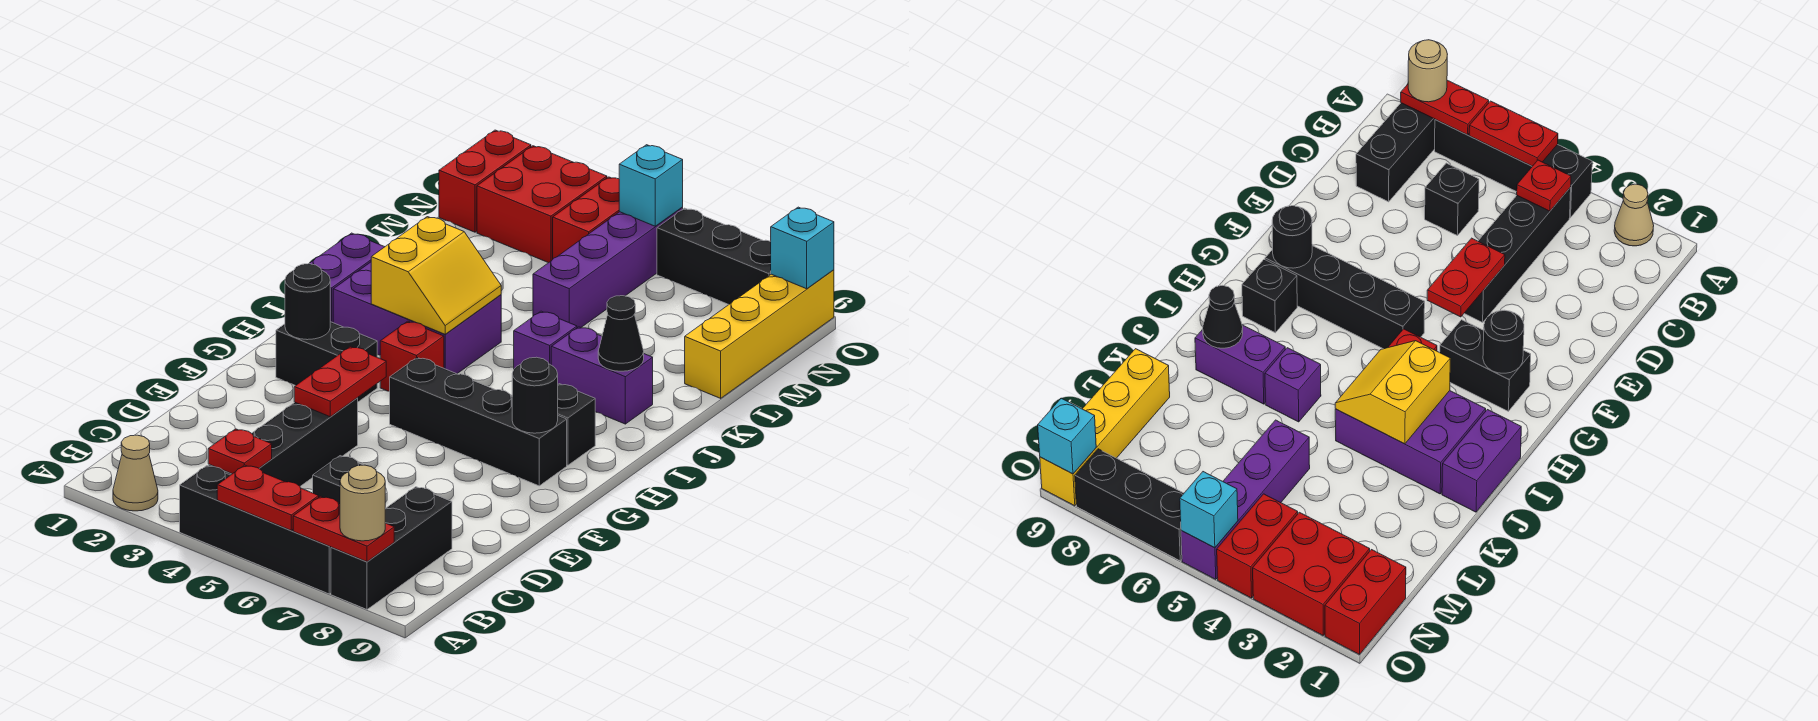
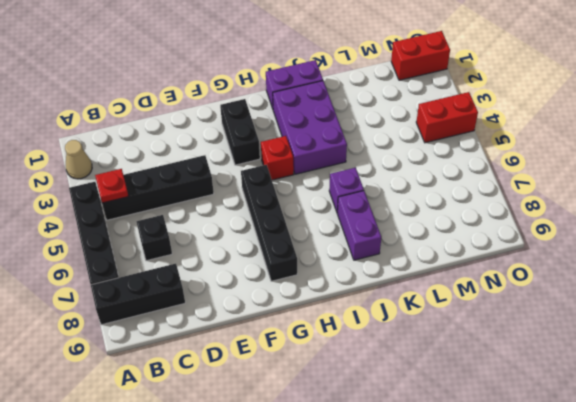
none -> black brick H8 level 1
none -> purple brick L5:O5 level 1
none -> yellow brick L9:O9 level 1
none -> red brick N2:O3 level 1

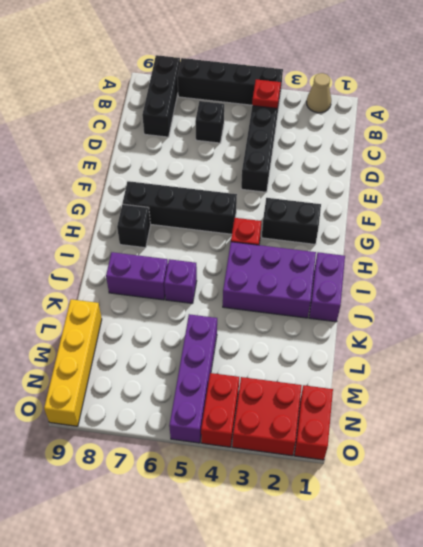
none -> black brick O6:O8 level 1
none -> red plate A5:A6 level 2
none -> red plate A7:A8 level 2
none -> red plate E4:F4 level 2

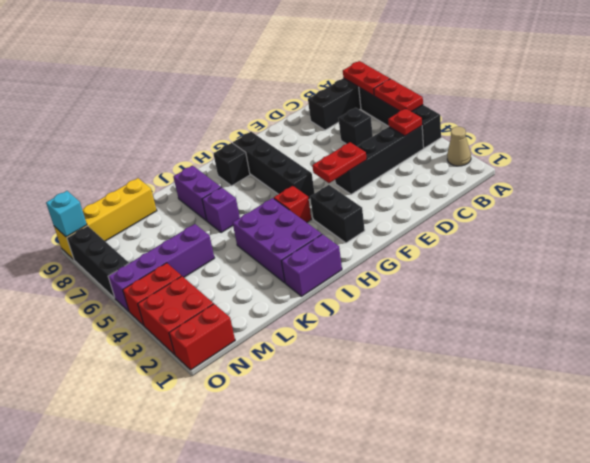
none -> black round brick G2 level 2
none -> black round brick G8 level 2
none -> yellow slope I3:J4 level 2 top 3
none -> black cone J8 level 2

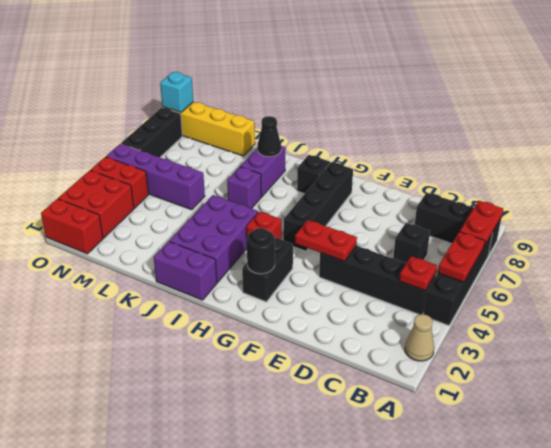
none -> black round brick G8 level 2
none -> yellow slope I3:J4 level 2 top 3
none -> cyan brick O5 level 2
none -> tan round brick A8 level 3

